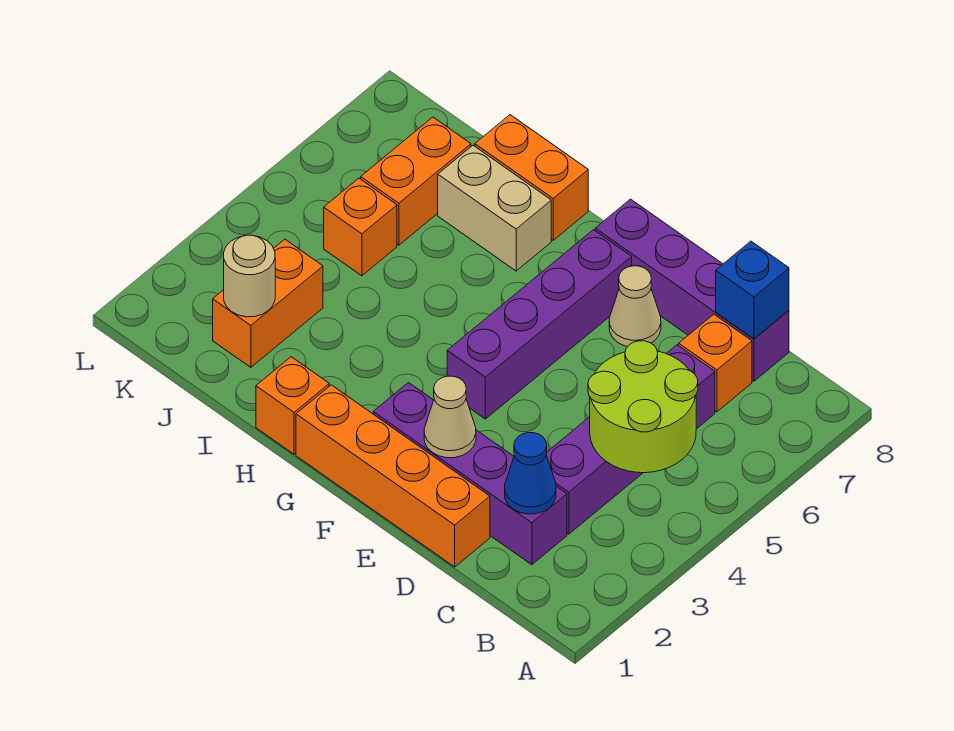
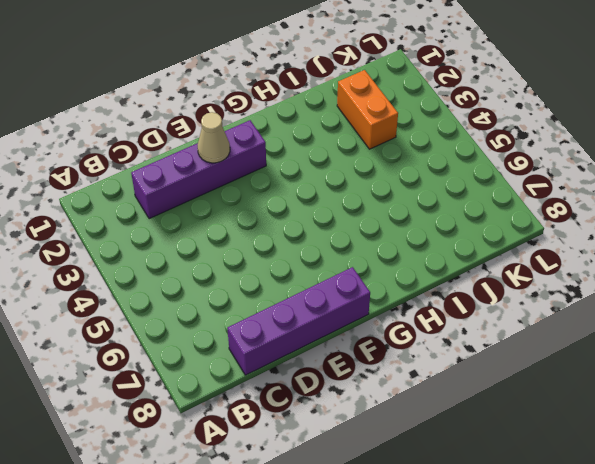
none -> purple brick C3:C6 level 1
none -> orange brick C7 level 1
none -> orange brick D1:G1 level 1

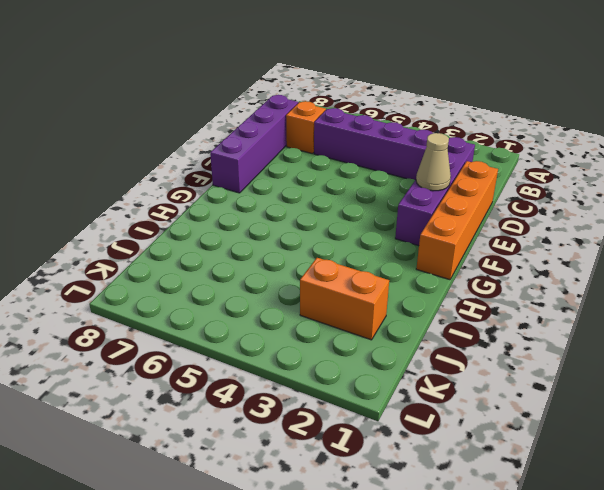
none -> tan cone E7 level 1
none -> purple brick F4:F7 level 1
none -> orange brick H1 level 1

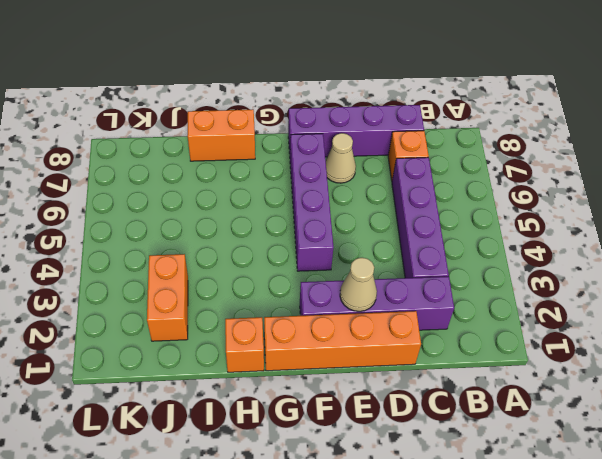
none -> tan brick H7:I7 level 1
none -> orange brick J5 level 1
none -> orange brick J6:J7 level 1

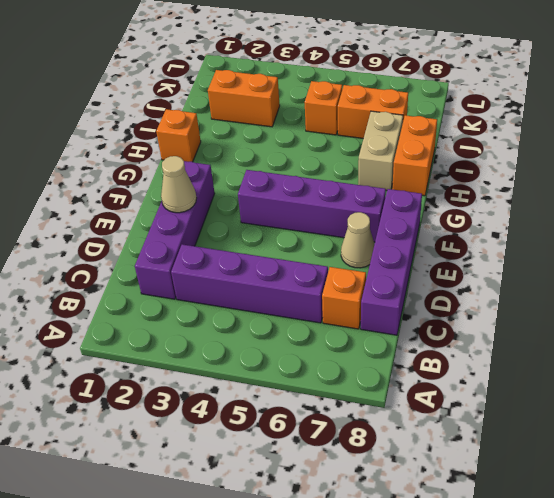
none -> orange brick D1:G1 level 1
none -> lime round brick B4:C5 level 2
none -> blue cone C2 level 2

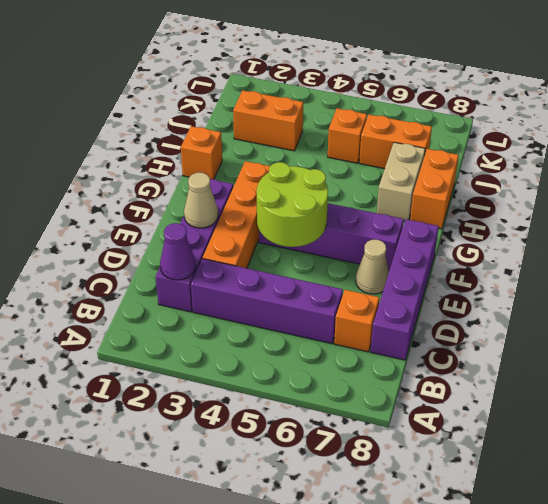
purple cone C2 level 2 -> blue cone C2 level 2
orange brick D3:G3 level 1 -> orange brick D1:G1 level 1
lime round brick E4:F5 level 2 -> lime round brick B4:C5 level 2
none -> blue brick C8 level 2
none -> tan round brick J2 level 2

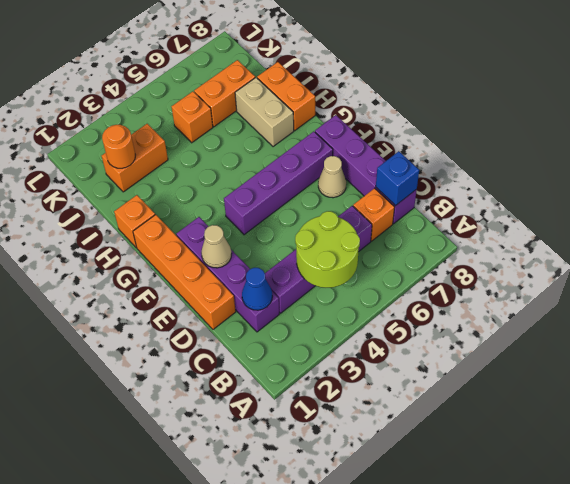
orange round brick J2 level 2 -> tan round brick J2 level 2

